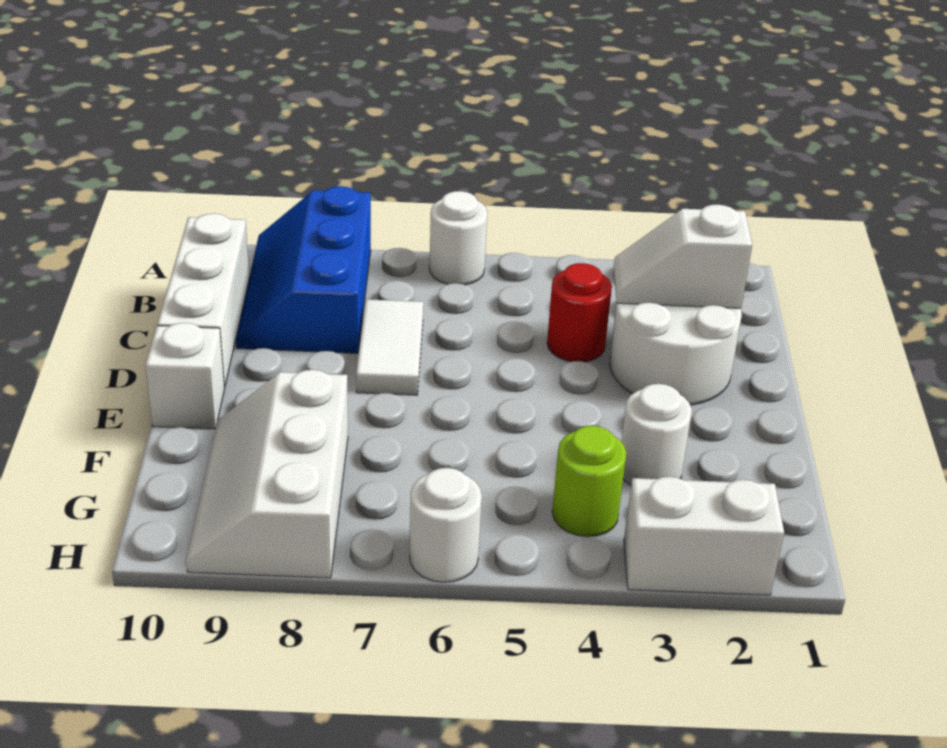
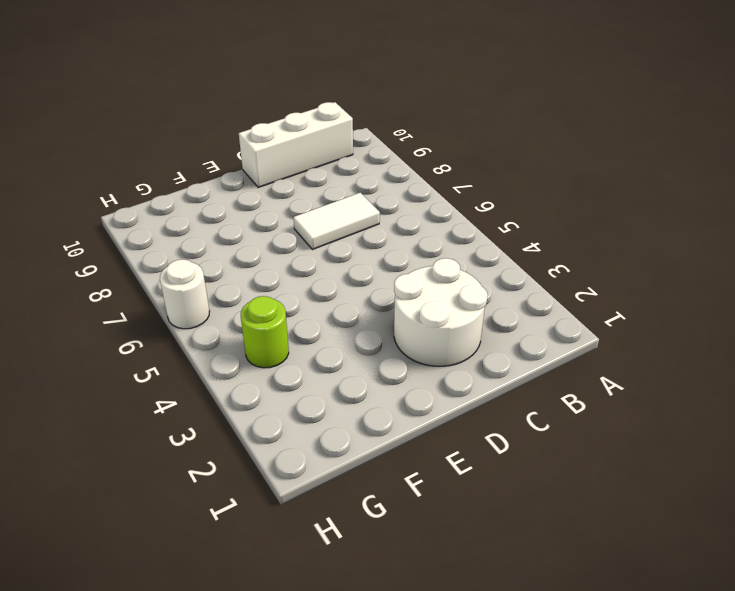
none -> white round brick A6 level 1
none -> blue slope A8:C9 level 1 top 8
none -> red round brick C4 level 1

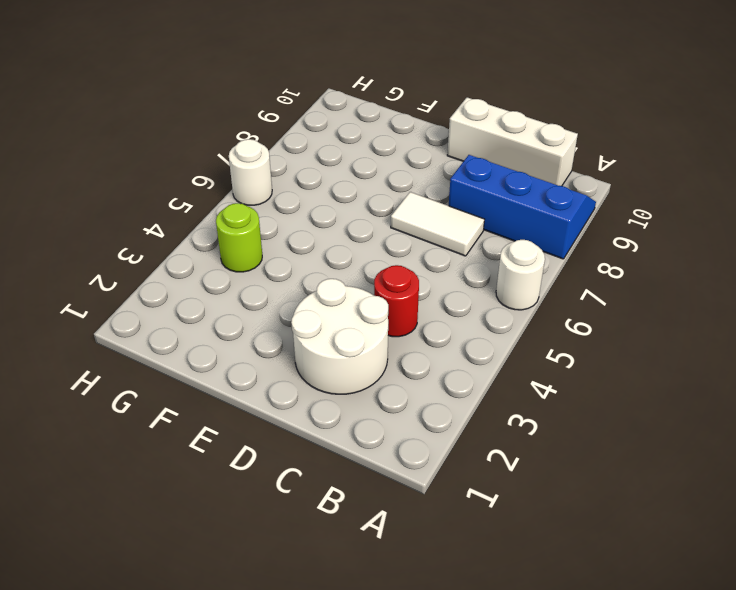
none -> white brick E10 level 1
none -> white round brick F3 level 1
none -> white slope F8:H9 level 1 top 8

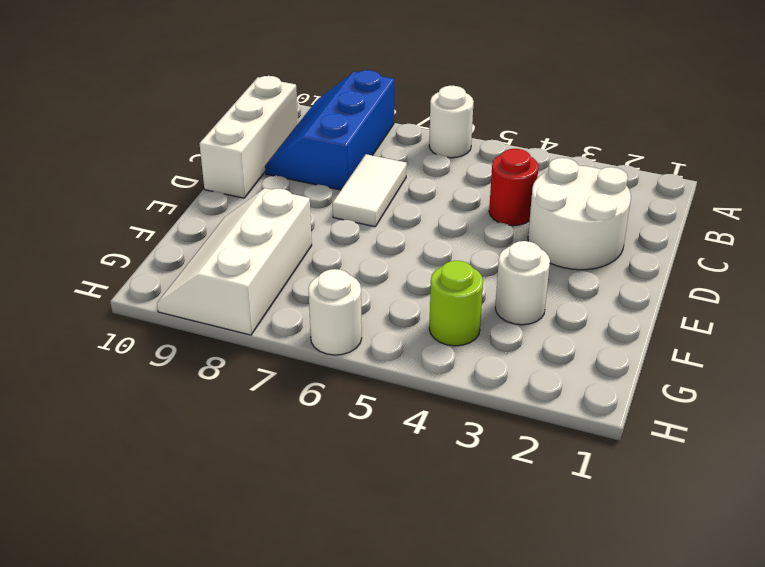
none -> white brick E10 level 1
none -> white brick H2:H3 level 1
none -> white slope C2:C3 level 2 top 2

